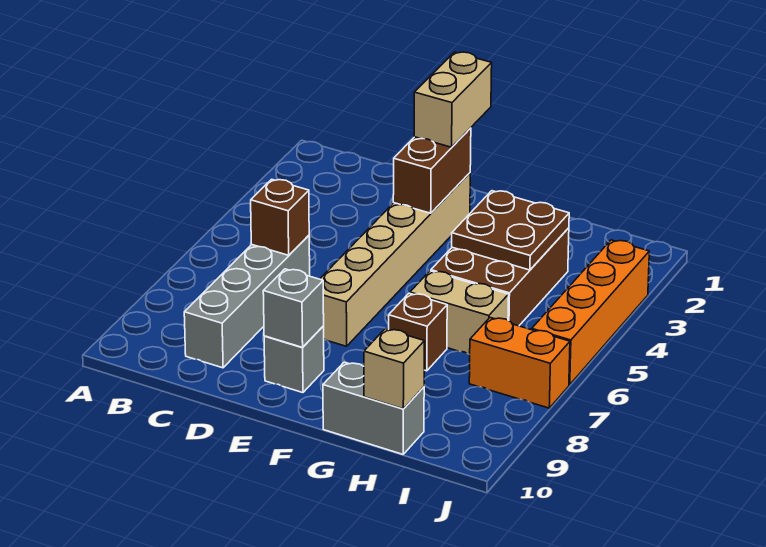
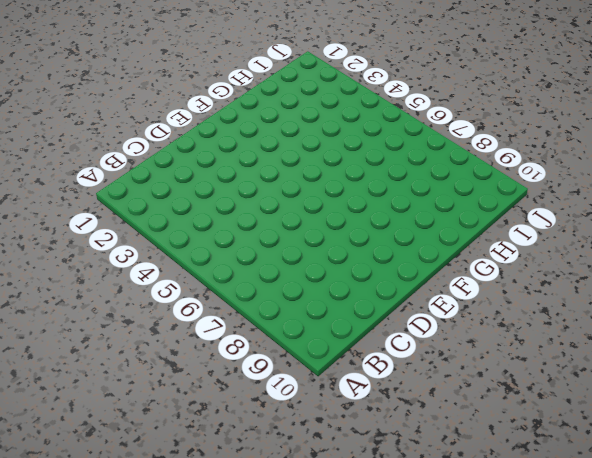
none -> grey brick C6:C9 level 1
none -> tan brick E2:E7 level 1
none -> grey brick E9 level 1

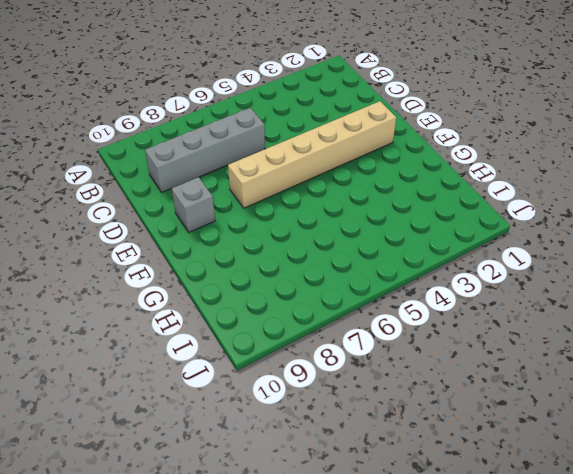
none -> brown brick G3:H5 level 1
none -> tan brick G6:H6 level 1
none -> brown brick G7 level 1

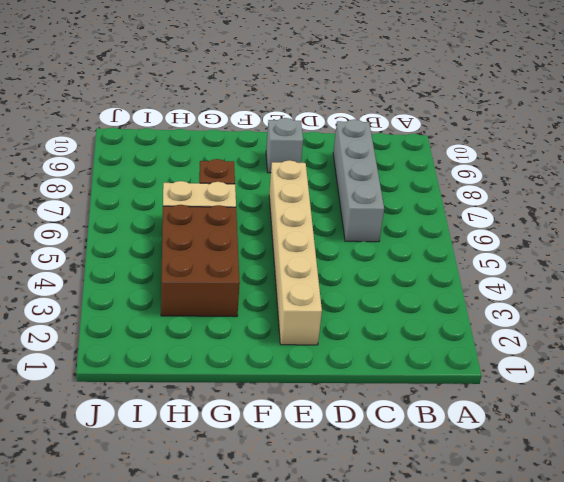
none -> grey brick G10:H10 level 1
none -> orange brick I7:J7 level 1
none -> orange brick J3:J6 level 1

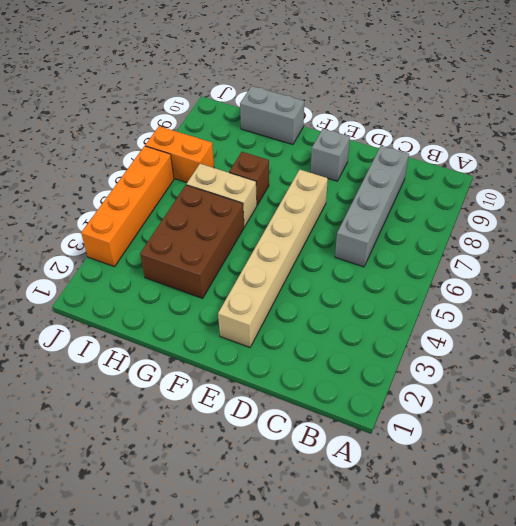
none -> brown brick C6 level 2
none -> brown brick E2:E3 level 2
none -> grey brick E9 level 2

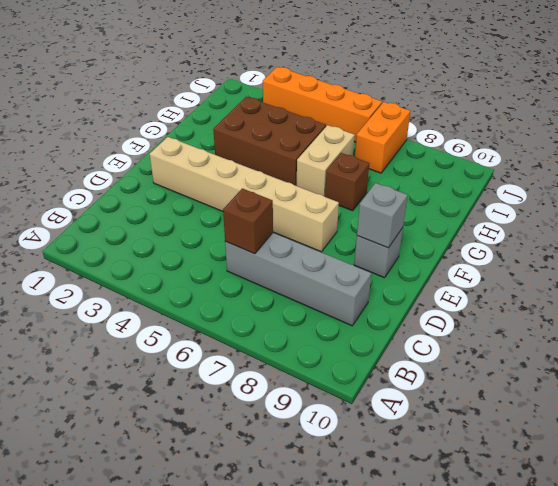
none -> grey brick G10:H10 level 1
none -> brown brick E2:E3 level 2
none -> brown plate G3:H4 level 2

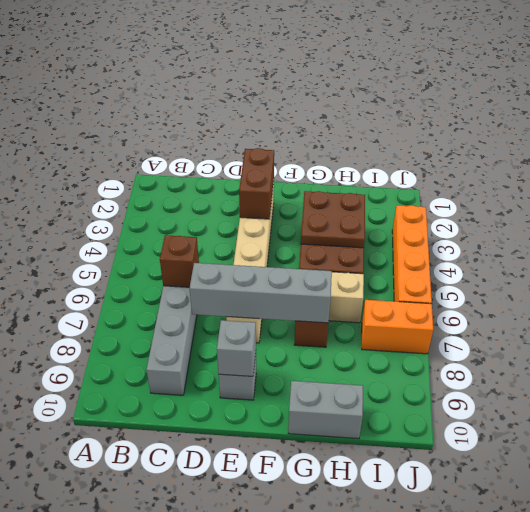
grey brick D7:G7 level 2 -> none
none -> tan brick H10 level 2
none -> tan brick E1:E2 level 3

